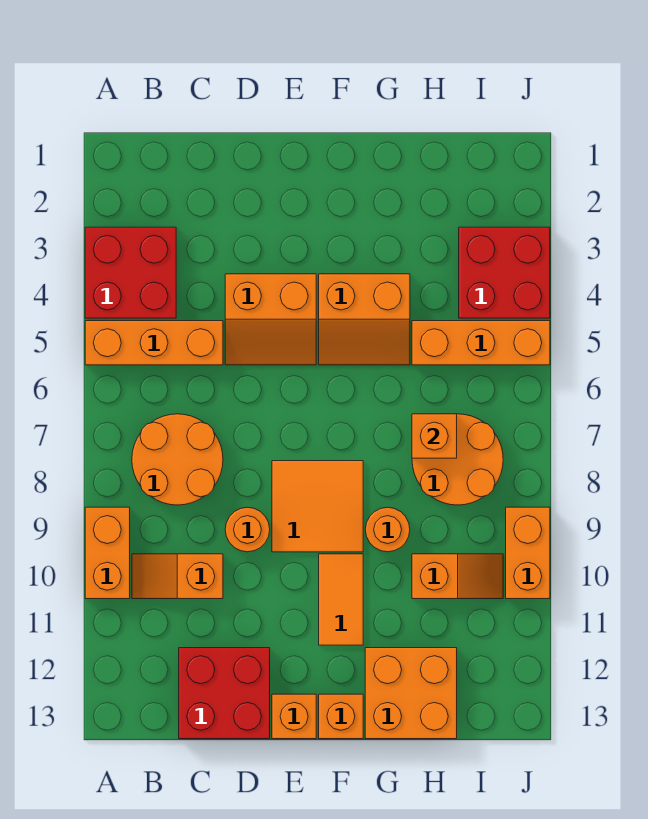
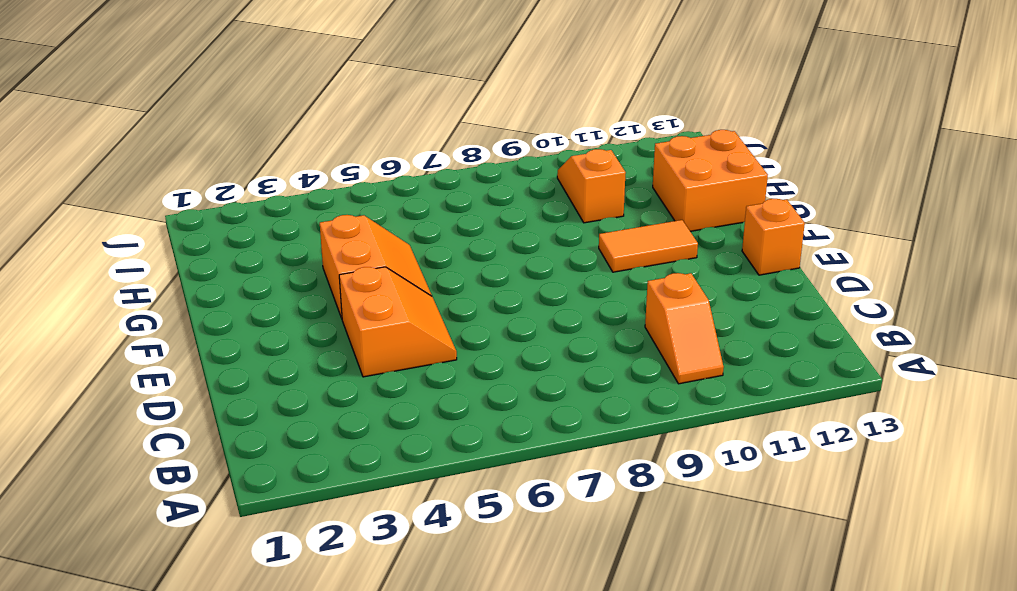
none -> red brick A3:B4 level 1
none -> orange brick A5:C5 level 1
none -> orange brick A9:A10 level 1

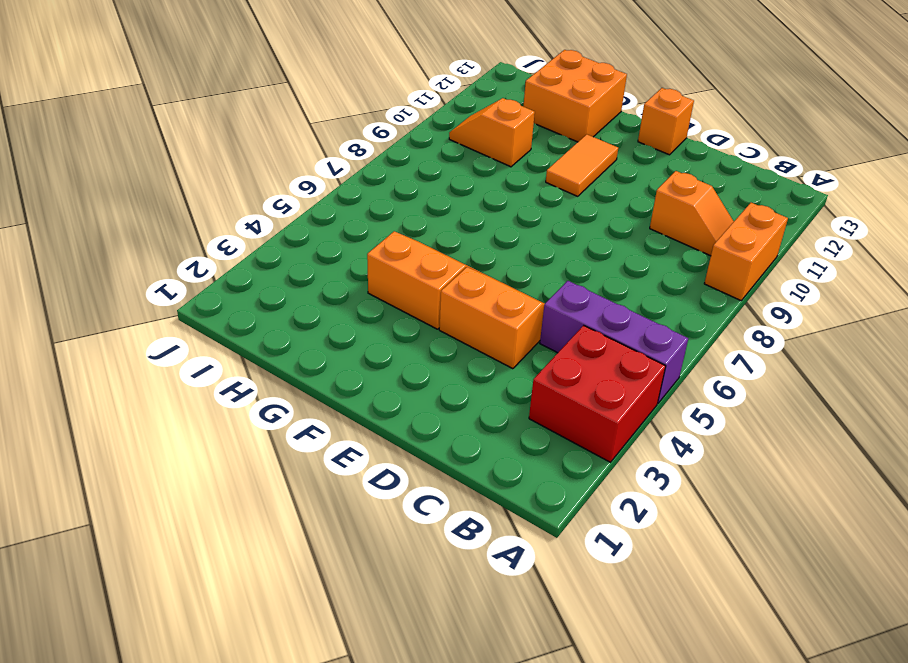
purple brick A5:C5 level 1 -> orange brick A5:C5 level 1
none -> orange round brick B7:C8 level 1
none -> red brick C12:D13 level 1
none -> orange round brick D9 level 1

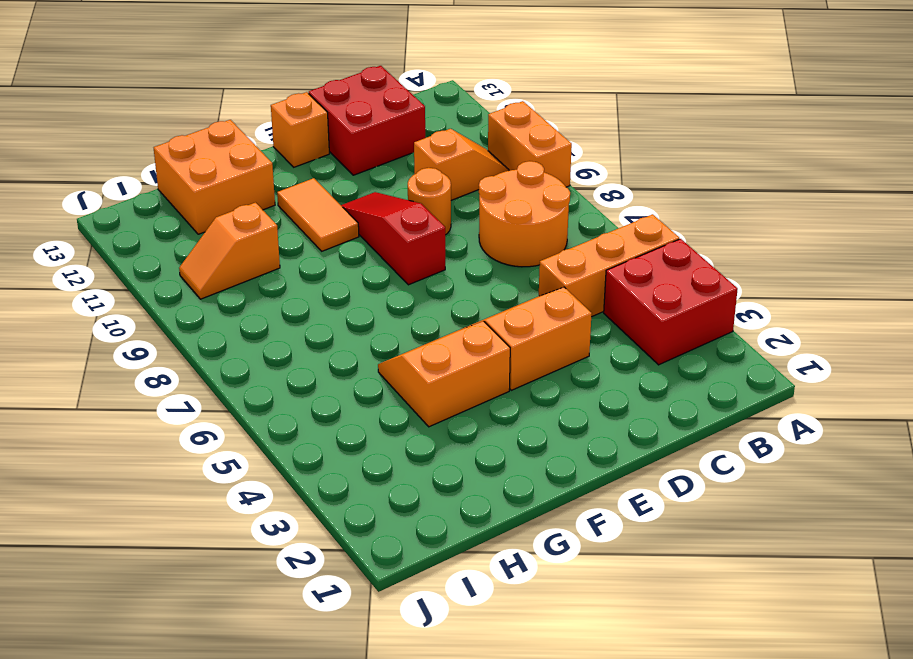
red slope E8:E10 level 1 top 8 -> orange tile E8:F9 level 1
none -> orange brick F13 level 1
none -> orange round brick G9 level 1
none -> orange brick H5:J5 level 1

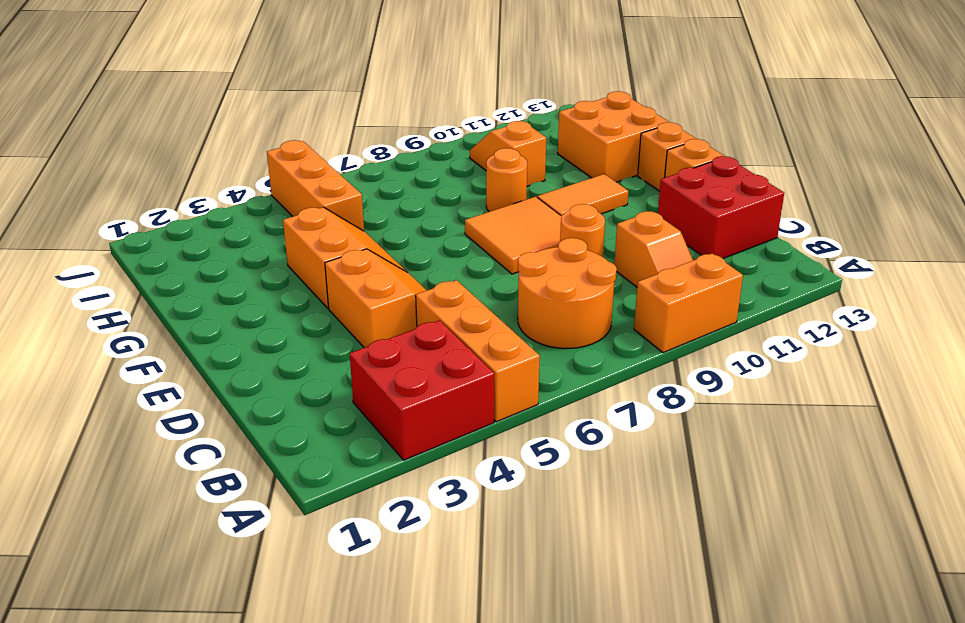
none -> orange round brick H7:I8 level 1
none -> red brick I3:J4 level 1
none -> orange brick J9:J10 level 1

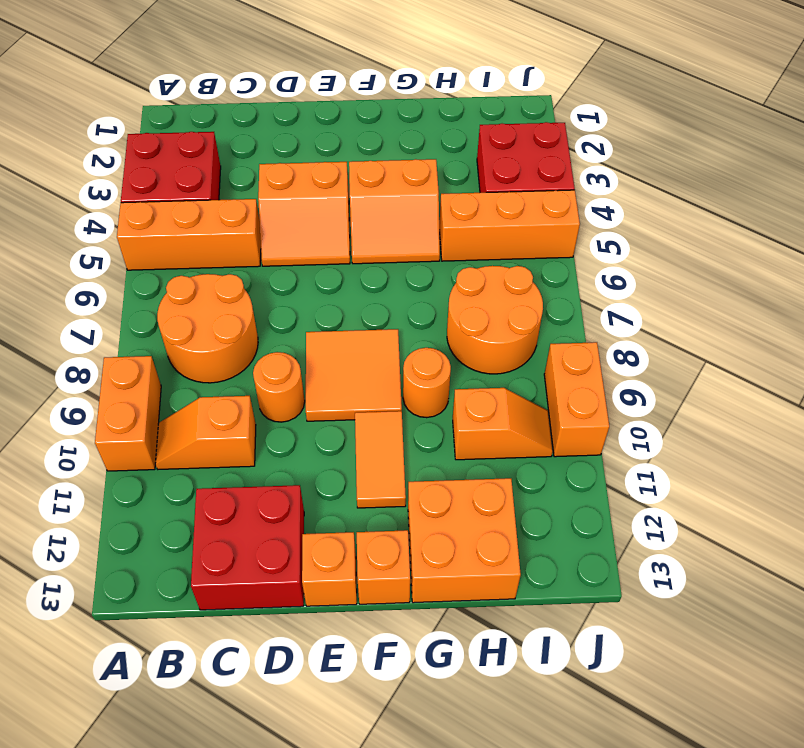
none -> orange brick H7 level 2

